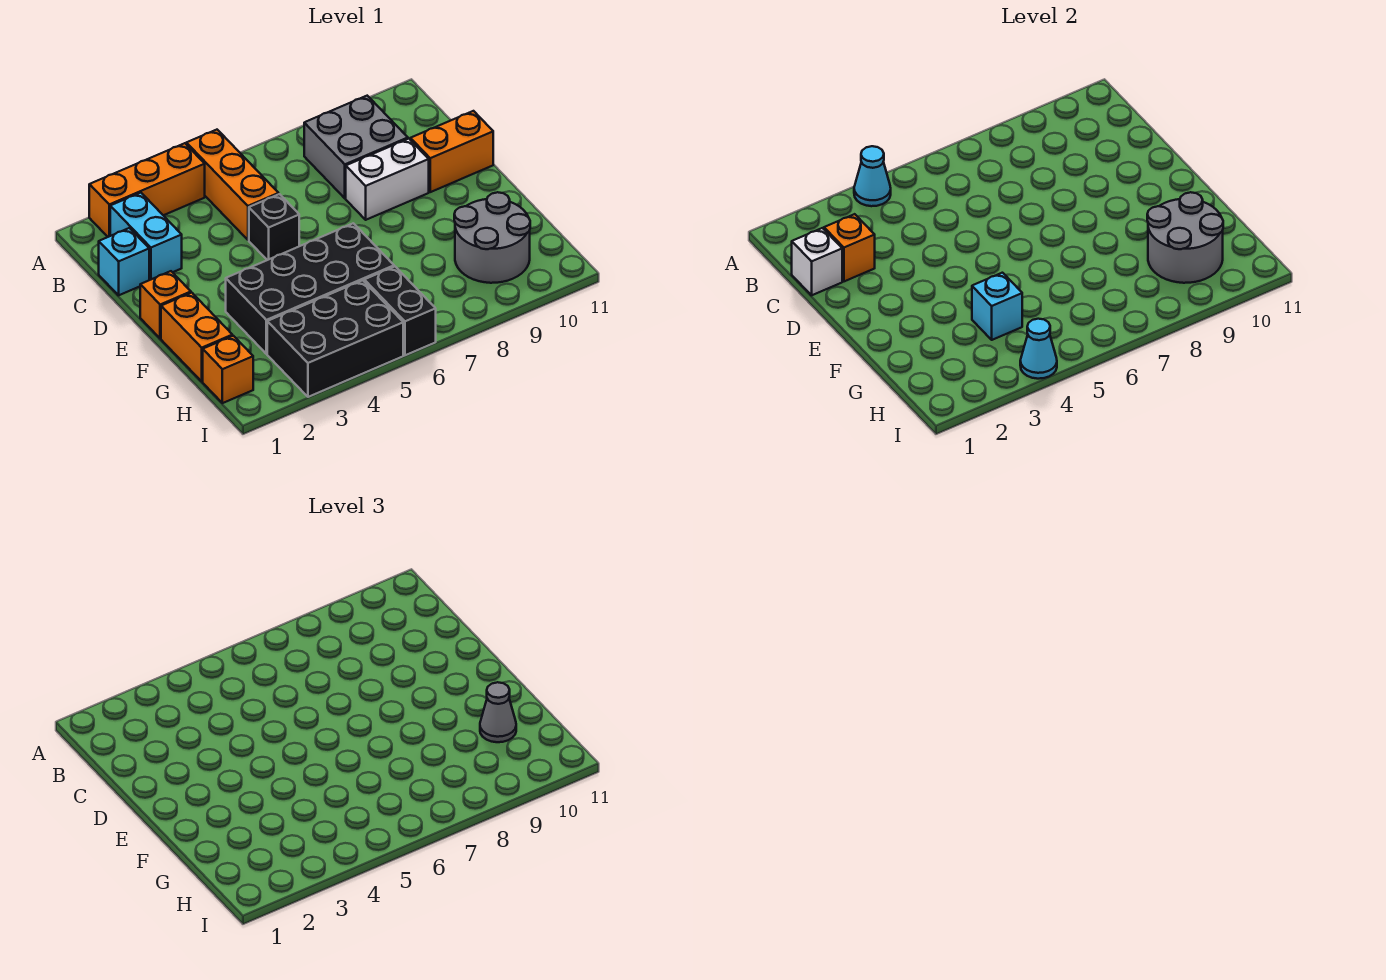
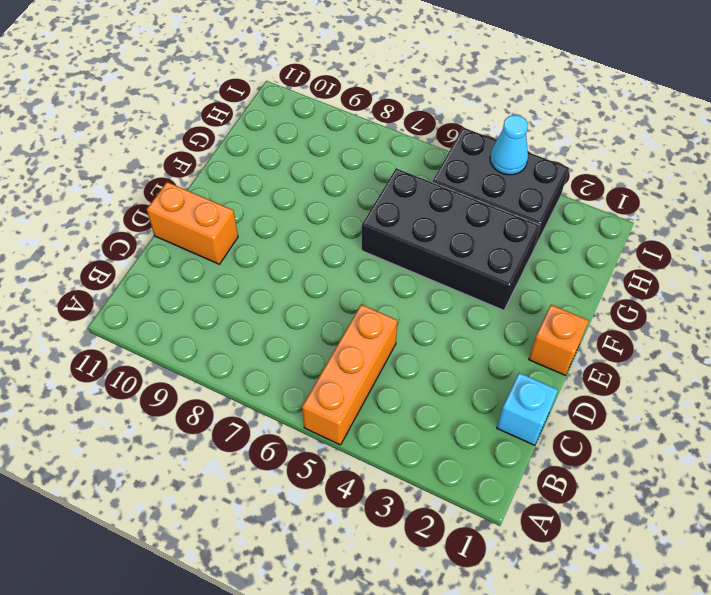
none -> orange brick A2:A4 level 1
none -> cyan brick B2:C2 level 1
none -> grey brick B8:C9 level 1

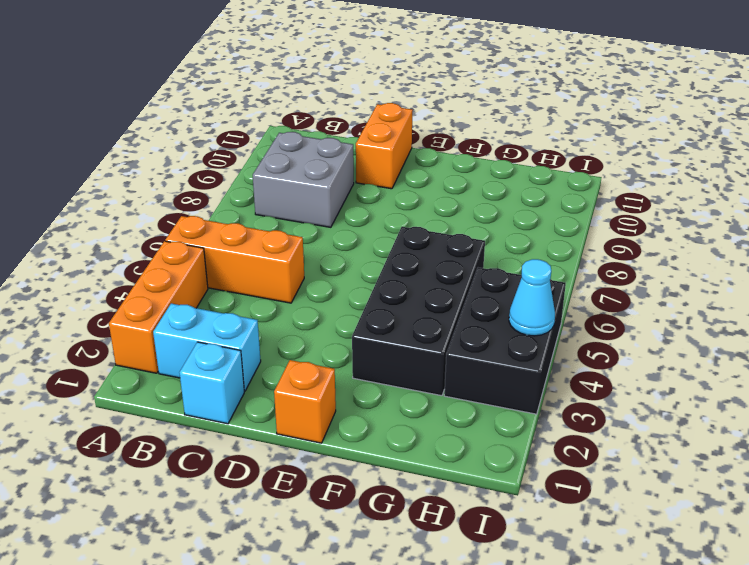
none -> black brick D5 level 1
none -> white brick D8:D9 level 1
none -> orange brick F1:G1 level 1

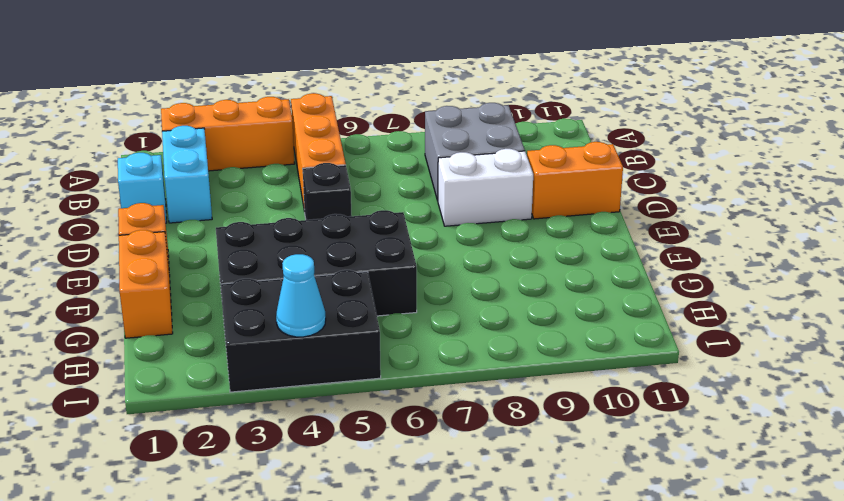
none -> grey round brick G9:H10 level 1
none -> orange brick H1 level 1
none -> black brick H6:I6 level 1

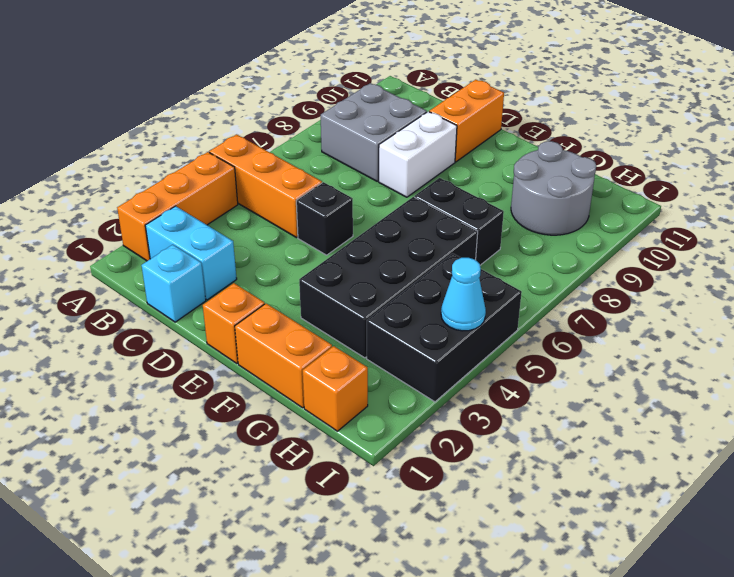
black brick F7:G7 level 1 -> black brick H6:I6 level 1
none -> cyan cone A4 level 2
none -> white brick C1 level 2
none -> orange brick C2 level 2

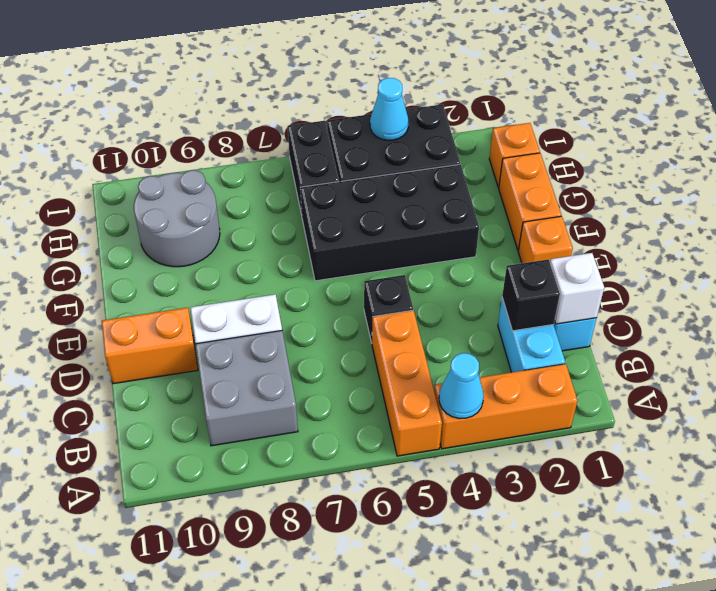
black brick C2 level 2 -> orange brick C2 level 2
none -> cyan brick G4 level 2
none -> grey round brick G9:H10 level 2
none -> grey cone G10 level 3

